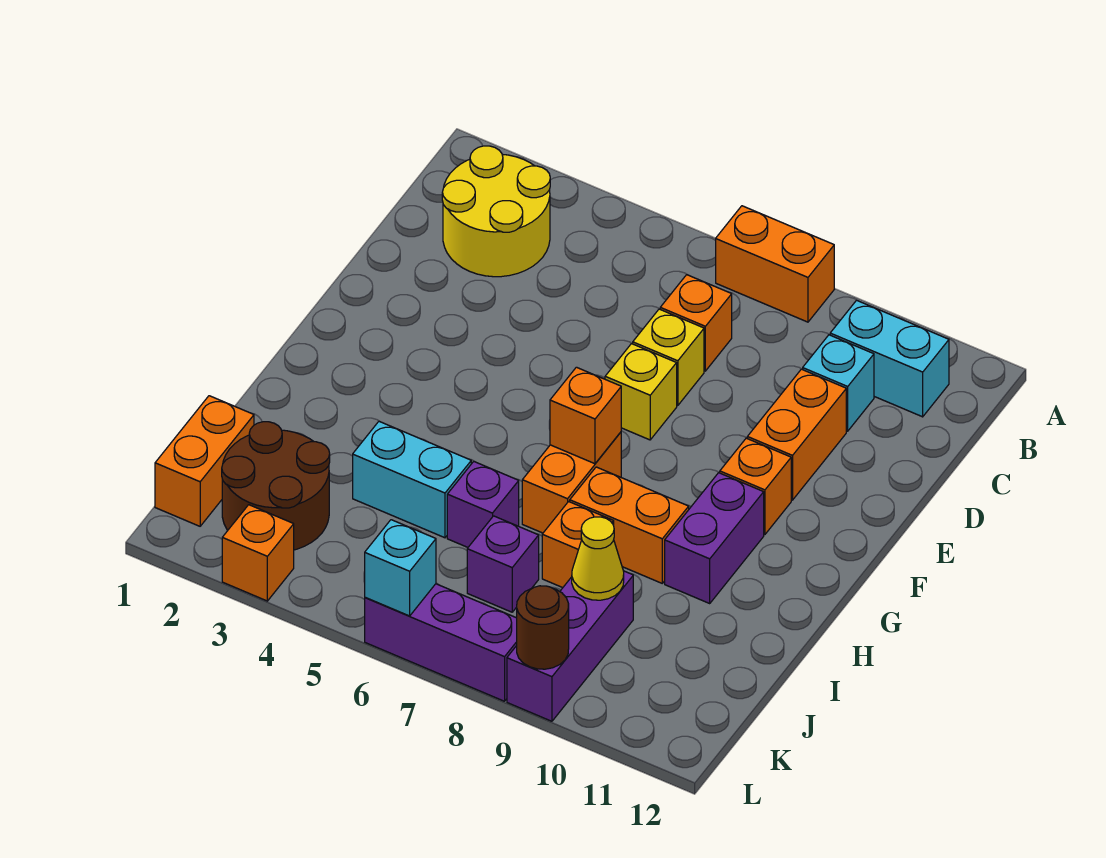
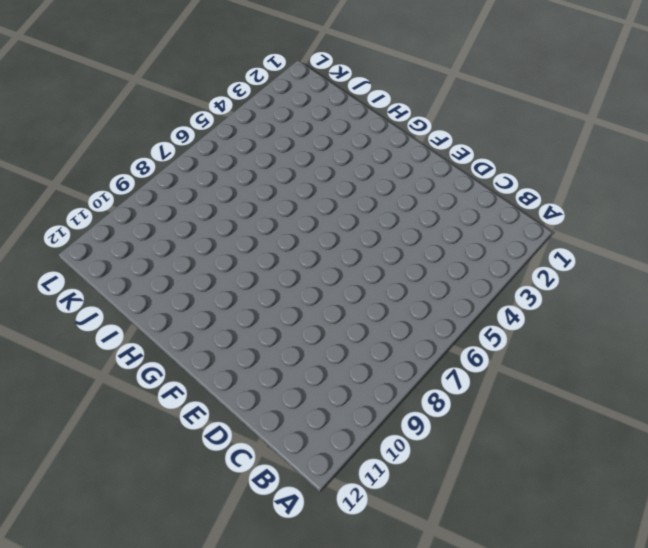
none -> orange brick A7:A8 level 1
none -> yellow round brick B2:C3 level 1
none -> cyan brick B10:B11 level 1

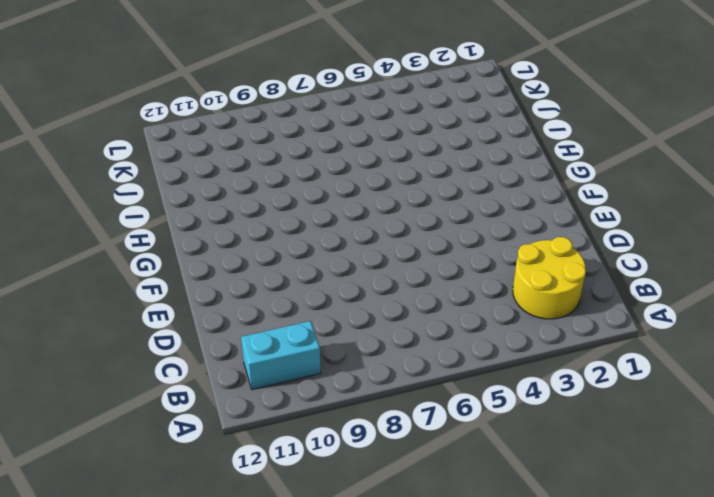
none -> orange brick A7:A8 level 1
none -> orange brick C7 level 1
none -> cyan brick C10 level 1

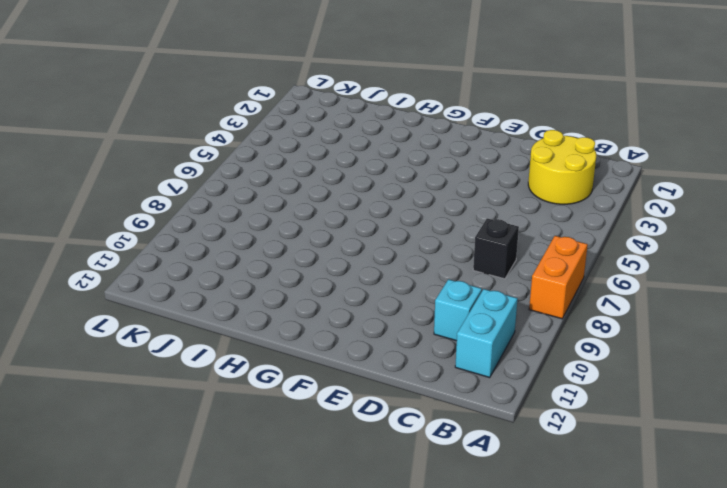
black brick C7 level 1 -> orange brick C7 level 1
none -> yellow brick D7 level 1
none -> orange brick D10:E10 level 1
none -> yellow brick E7 level 1

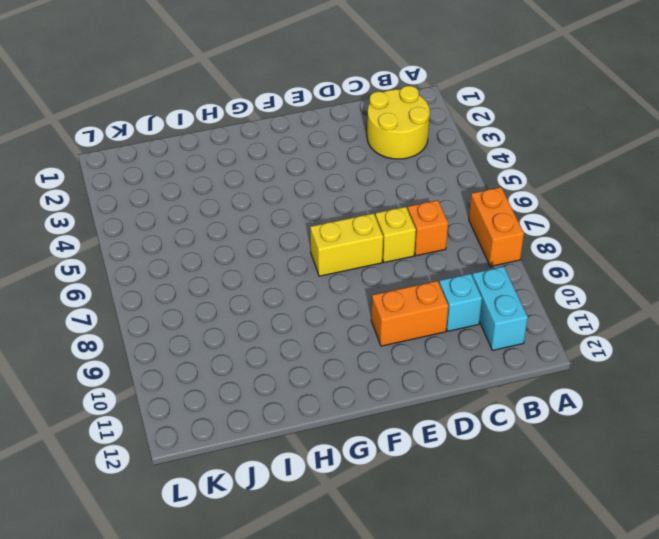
yellow brick E7:F7 level 1 -> yellow brick E7 level 1
none -> orange brick F10 level 1
none -> orange brick G7:H7 level 1
none -> purple brick G10:H10 level 1

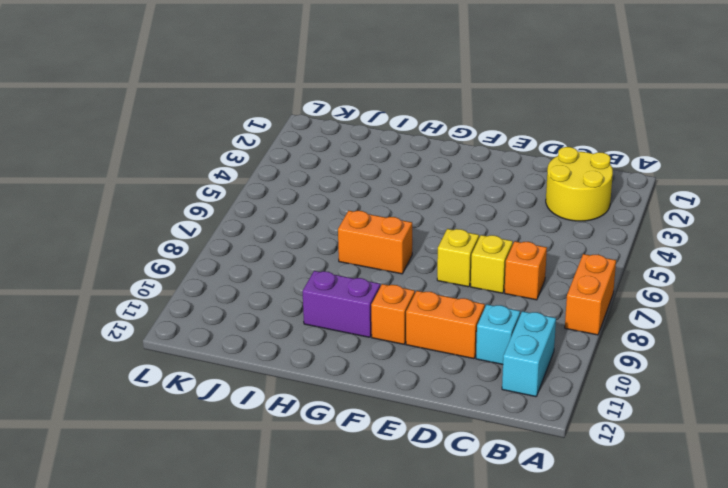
none -> orange brick H8:H9 level 1
none -> cyan brick I4:I5 level 1
none -> purple brick I6 level 1

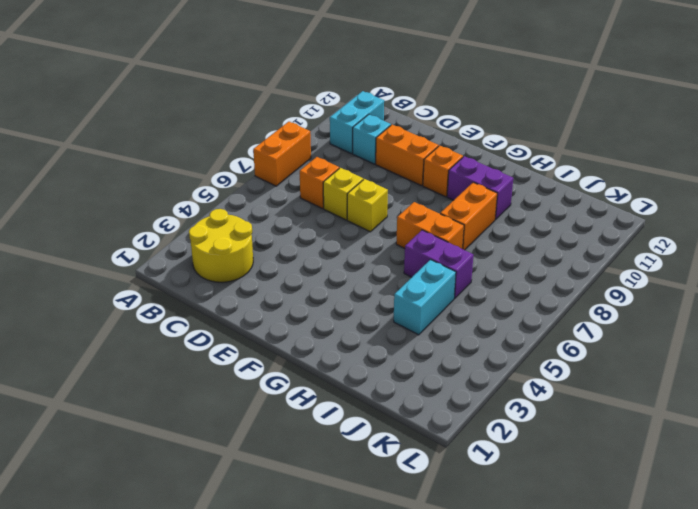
purple brick H6:I6 level 1 -> purple brick I6 level 1
none -> orange brick I8 level 1
none -> orange brick J1:K1 level 1
none -> brown round brick J2:K3 level 1

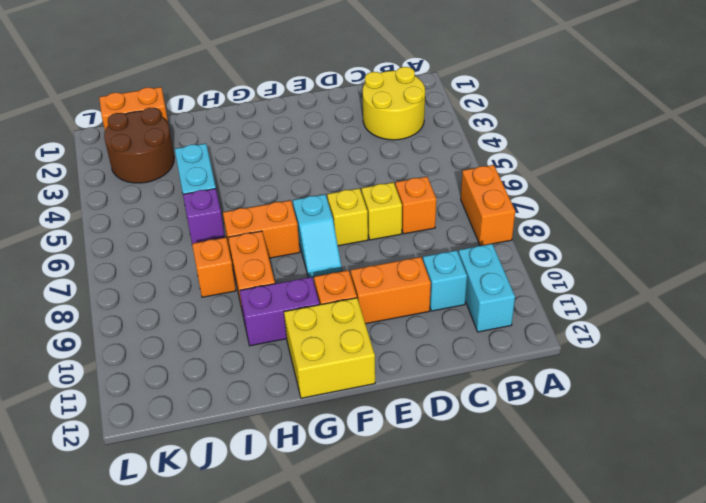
cyan slope F7:F8 level 1 top 7 -> none
yellow brick F11:G12 level 1 -> none
none -> purple brick J7 level 1
none -> purple brick J9:L9 level 1
none -> orange brick L3 level 1

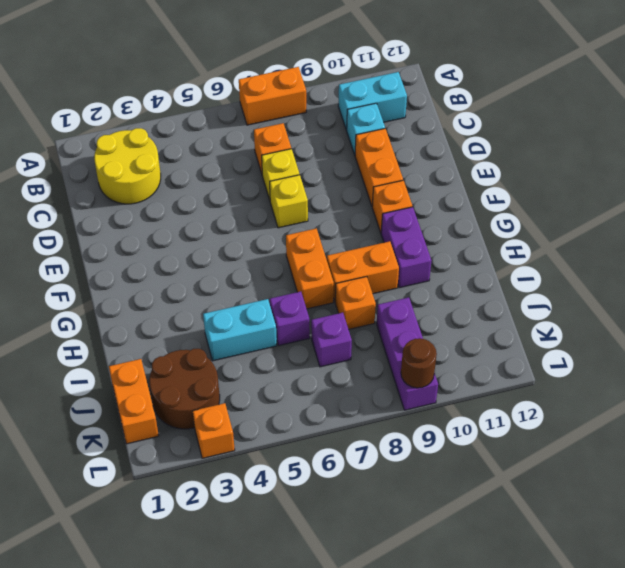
none -> purple brick L6:L8 level 1
none -> orange brick G7 level 2
none -> yellow cone J9 level 2

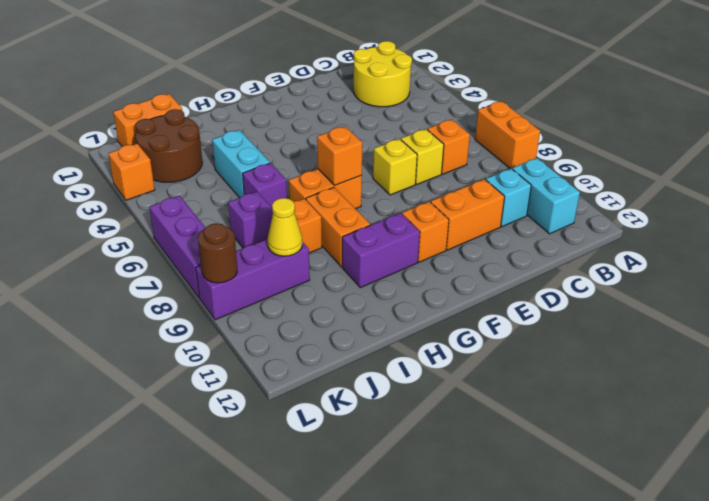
none -> cyan brick L6 level 2

